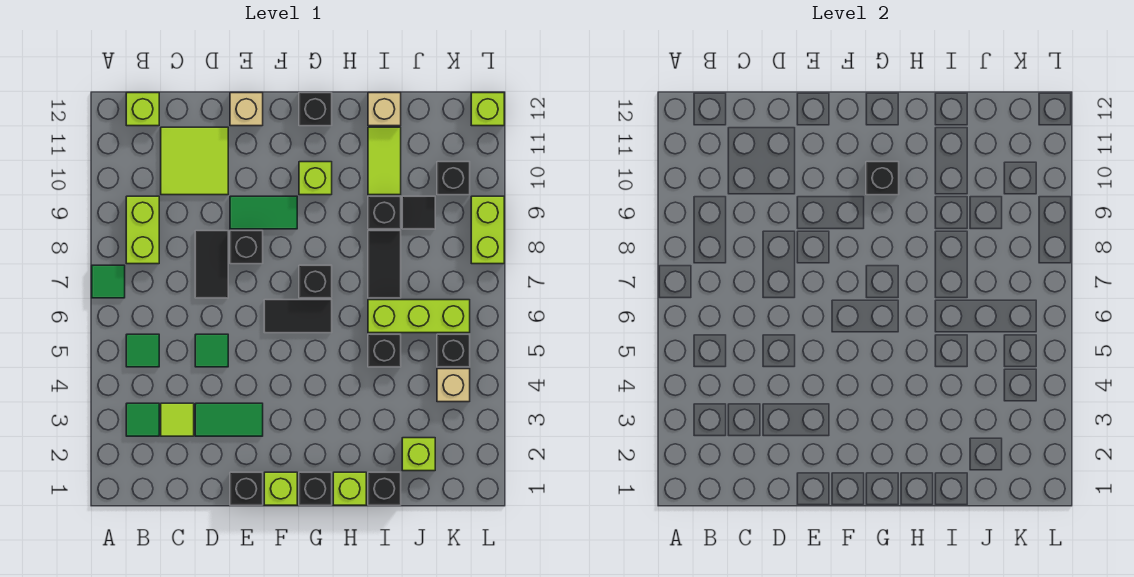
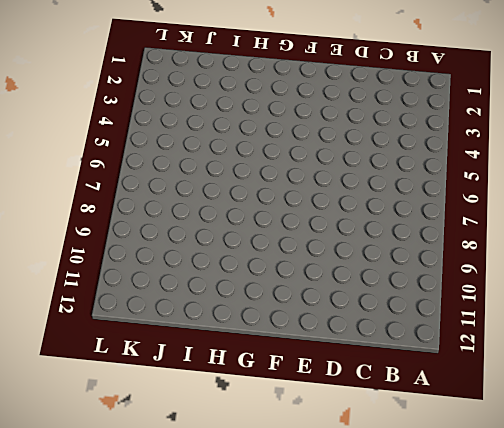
none -> green tile A7 level 1
none -> green tile B3 level 1
none -> green tile B5 level 1
none -> lime brick B8:B9 level 1

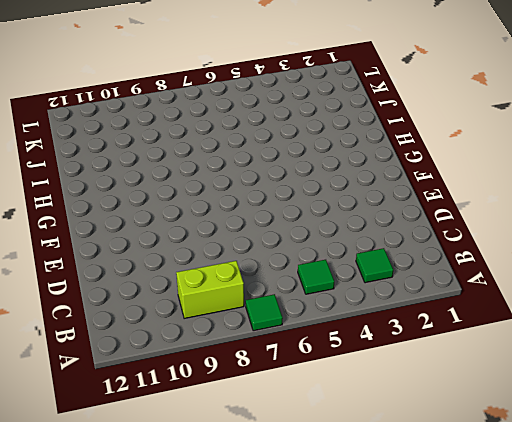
none -> lime brick B12 level 1
none -> lime tile C3 level 1
none -> lime tile C10:D11 level 1
none -> green tile D3:E3 level 1

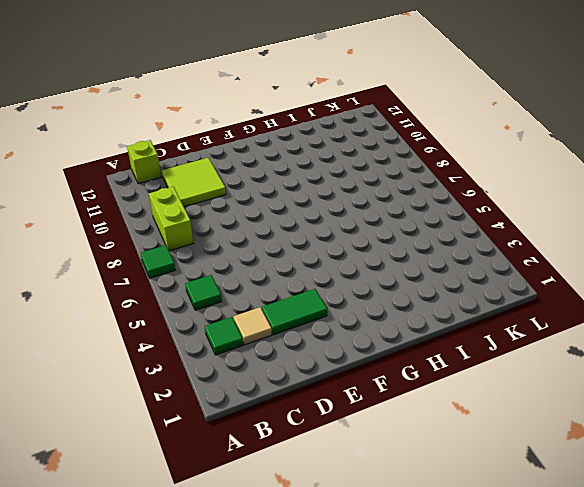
tan tile C3 level 1 -> lime tile C3 level 1
none -> green tile D5 level 1
none -> black tile D7:D8 level 1
none -> black brick E1 level 1
none -> black brick E8 level 1

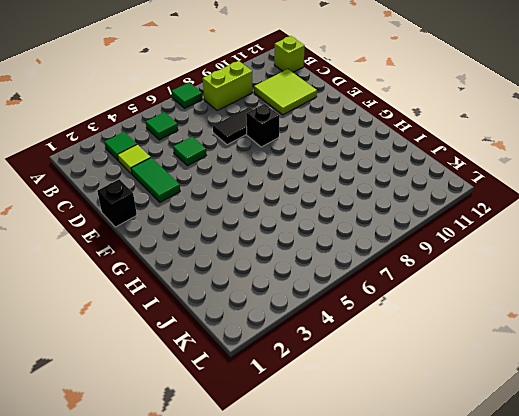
none -> green tile E9:F9 level 1
none -> tan brick E12 level 1
none -> lime brick F1 level 1
none -> black tile F6:G6 level 1

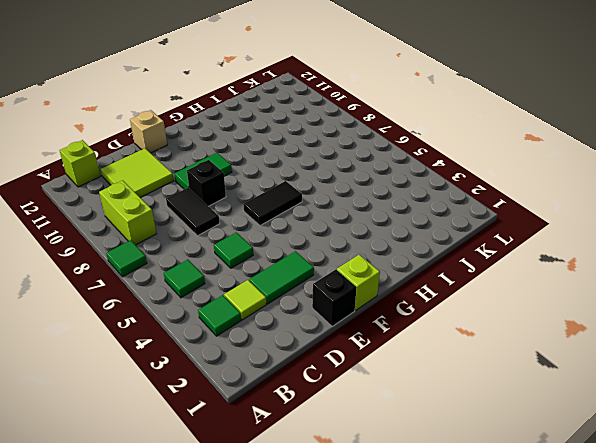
none -> black brick G1 level 1
none -> black brick G7 level 1
none -> lime brick G10 level 1
none -> black brick G12 level 1

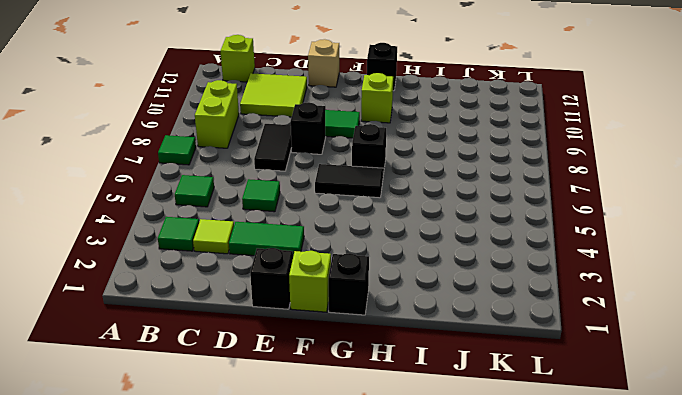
none -> lime brick H1 level 1
none -> black brick I1 level 1
none -> black brick I5 level 1
none -> lime brick I6:K6 level 1

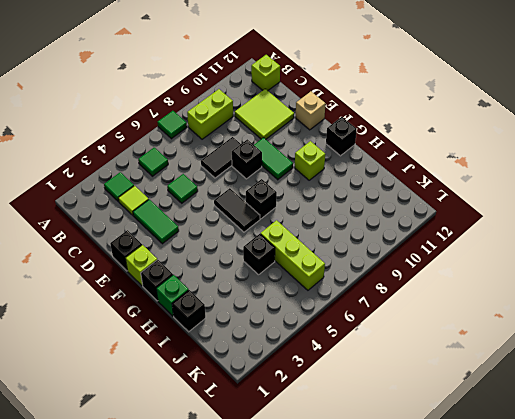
green brick H1 level 1 -> lime brick H1 level 1
none -> black tile I7:I8 level 1
none -> black brick I9 level 1
none -> lime tile I10:I11 level 1
none -> tan brick I12 level 1

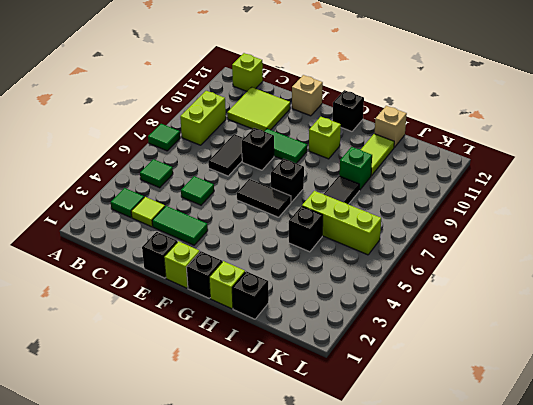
green brick I9 level 1 -> black brick I9 level 1
none -> lime brick J2 level 1
none -> black tile J9 level 1
none -> tan brick K4 level 1
none -> black brick K5 level 1

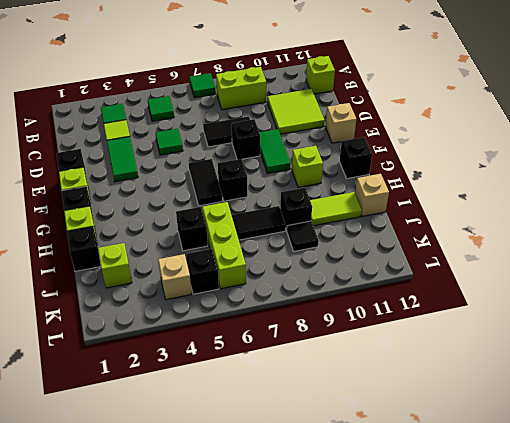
none -> black brick K10 level 1
none -> lime brick L8:L9 level 1
none -> lime brick L12 level 1
none -> black brick G10 level 2

